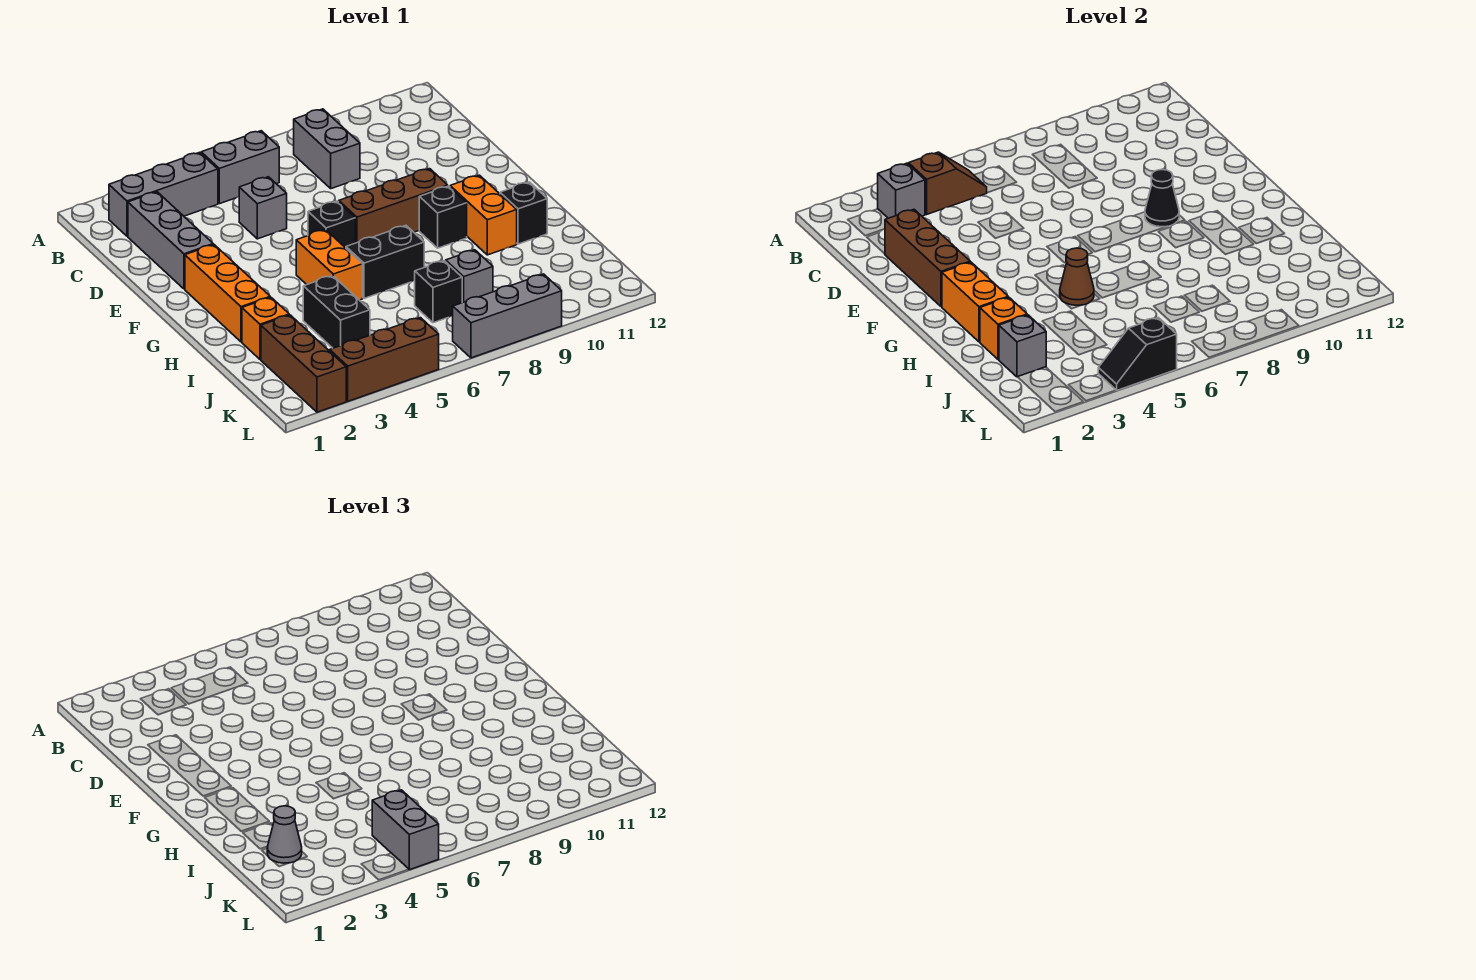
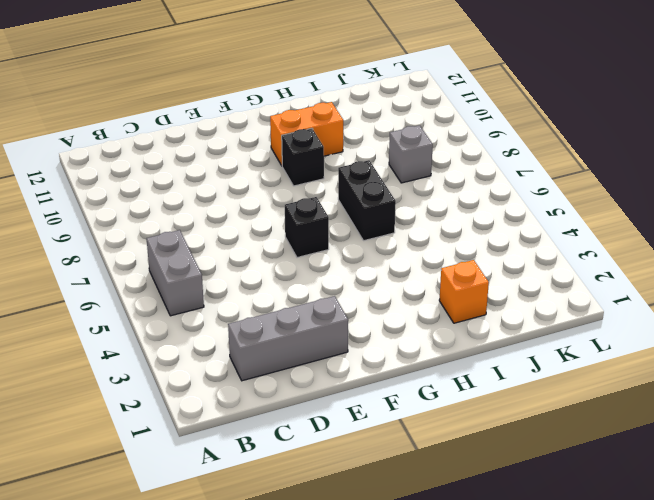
none -> grey brick B2:B4 level 1
none -> grey brick B8:C8 level 1
none -> grey brick D5 level 1
none -> orange brick F2:H2 level 1

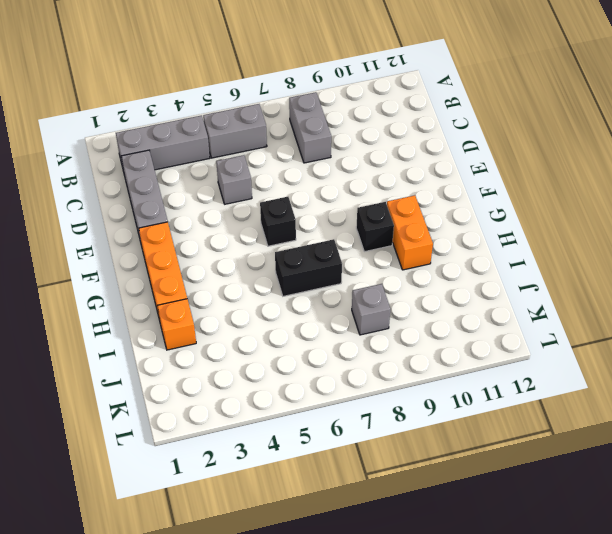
none -> brown brick F7:F9 level 1
none -> orange brick G5:H5 level 1
none -> black brick H11 level 1
none -> black brick I4:J4 level 1

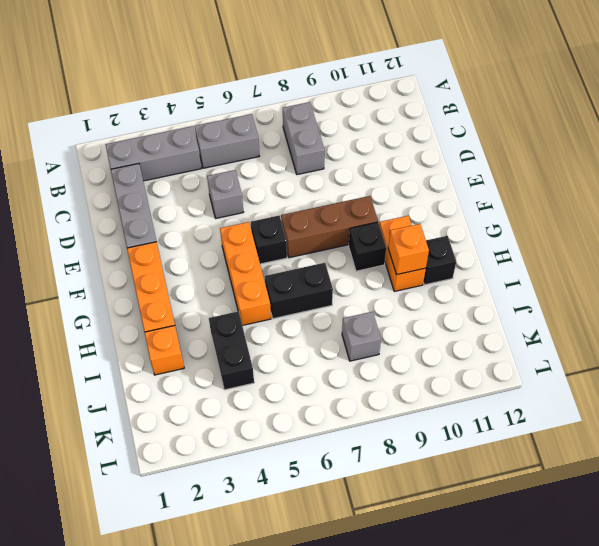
orange brick F5:H5 level 1 -> orange brick G5:H5 level 1
orange brick H10 level 2 -> orange brick I2 level 2
none -> brown brick J2:L2 level 1
none -> black brick J7 level 1
none -> brown brick L3:L5 level 1
none -> grey brick L7:L9 level 1

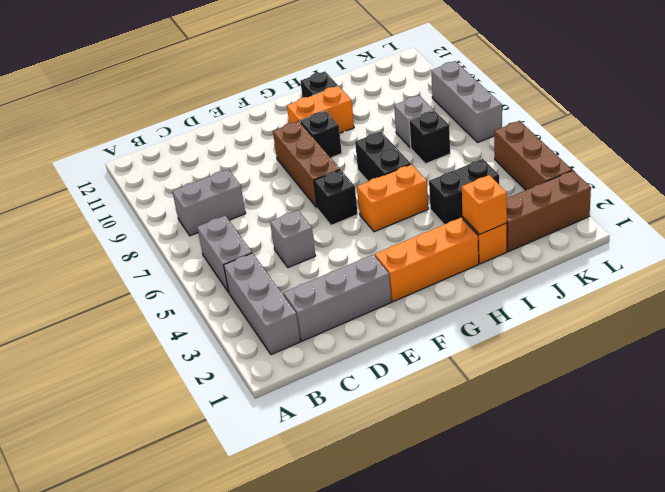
none -> grey brick B3 level 2
none -> brown slope B4:B5 level 2 top 4
none -> brown brick D2:F2 level 2
none -> black cone F9 level 2

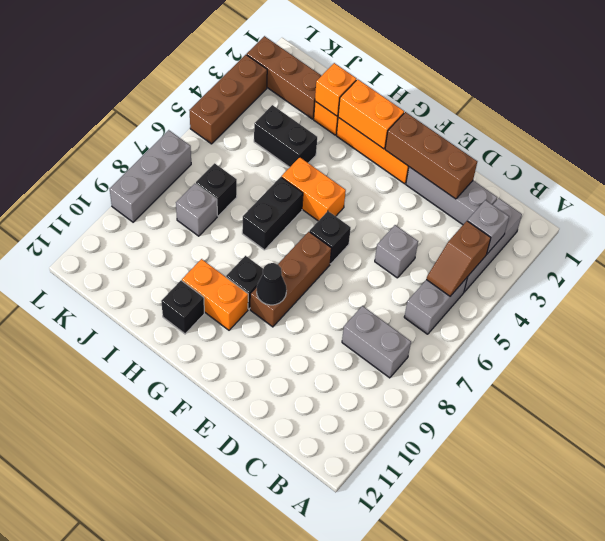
none -> brown cone H5 level 2
none -> grey brick J2 level 2
none -> black slope L4:L5 level 2 top 5
none -> grey cone J2 level 3

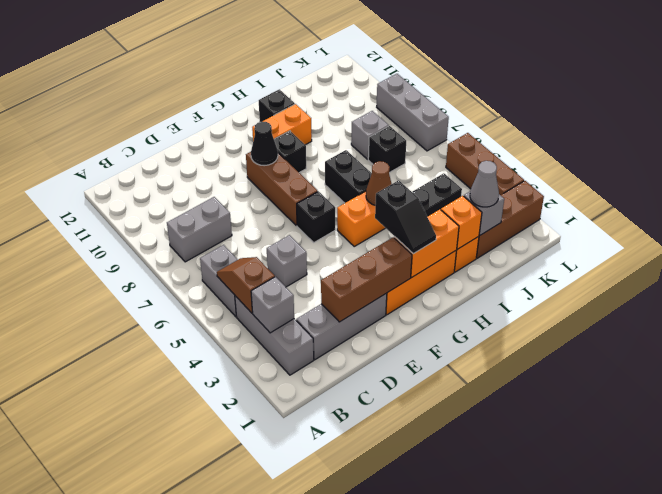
black slope G2:G3 level 3 top 3 -> black slope L4:L5 level 2 top 5
none -> grey brick K5:L5 level 3

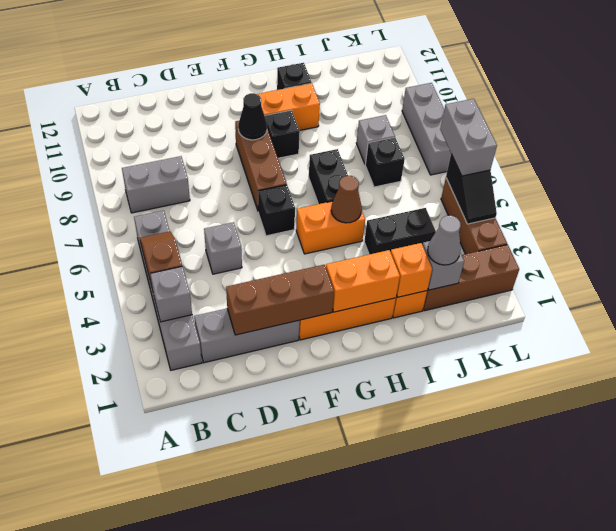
grey brick L5:L6 level 3 -> grey brick K5:L5 level 3

